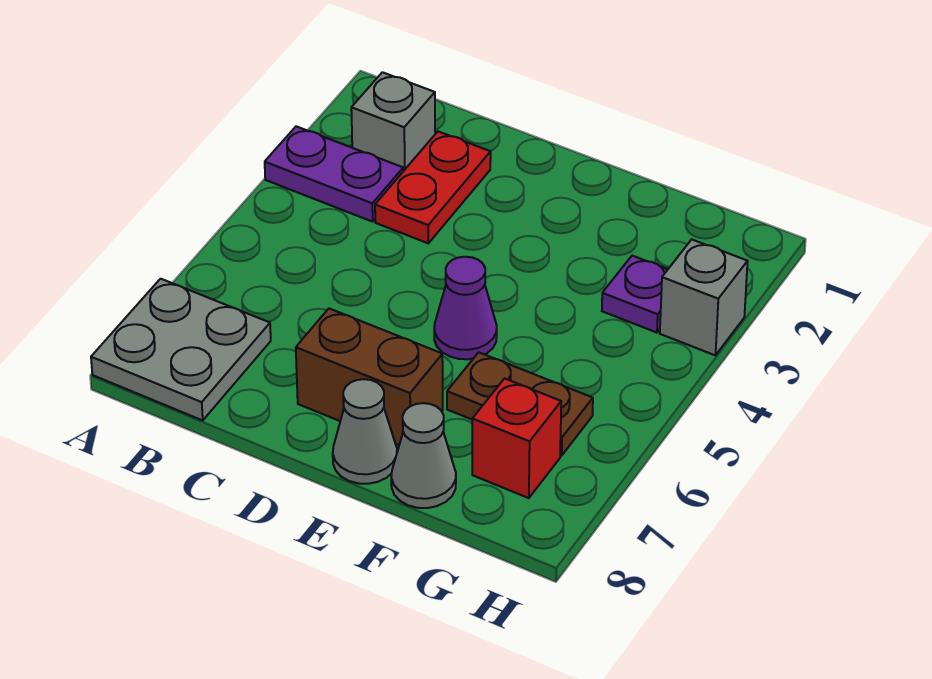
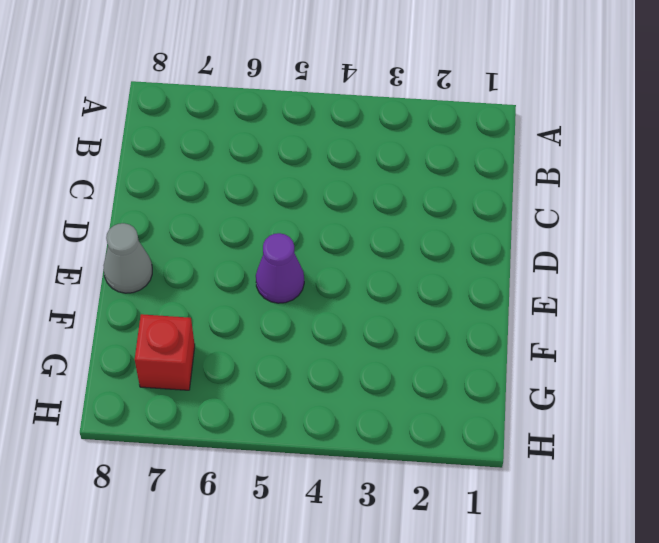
none -> purple plate A3:B3 level 1
none -> grey plate A7:B8 level 1
none -> grey brick B2 level 1

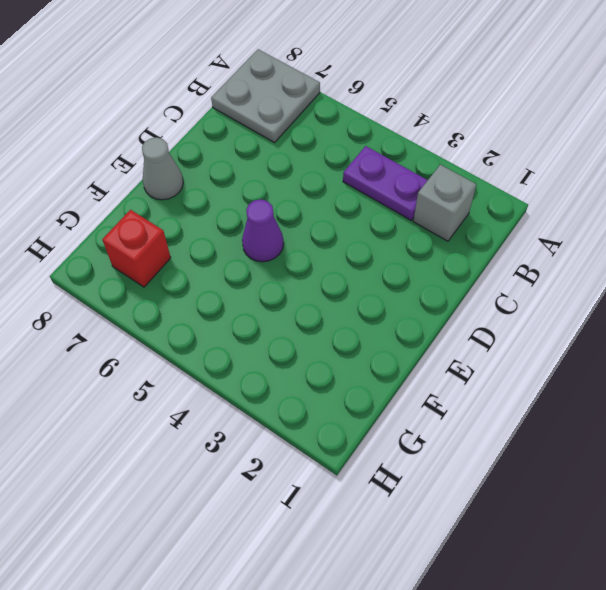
purple plate B3:B4 level 1 -> purple plate A3:B3 level 1
none -> red plate C2:C3 level 1
none -> brown brick D7:E7 level 1
none -> brown plate F6:G6 level 1

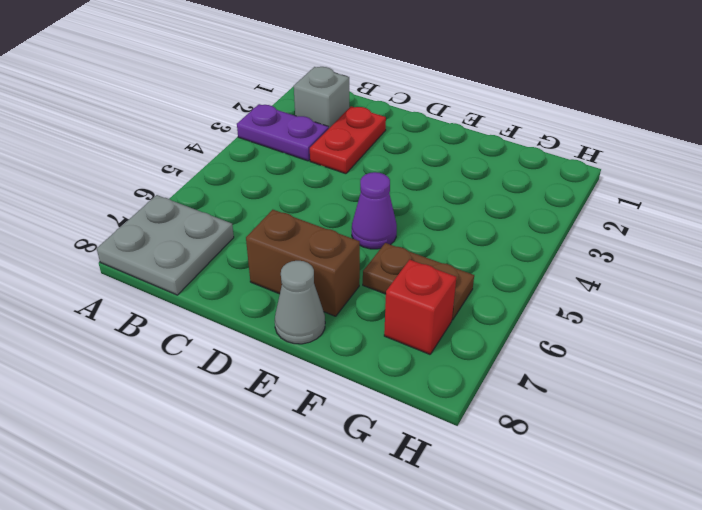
none -> grey cone F8 level 1
none -> purple plate G3 level 1
none -> grey brick H3 level 1

